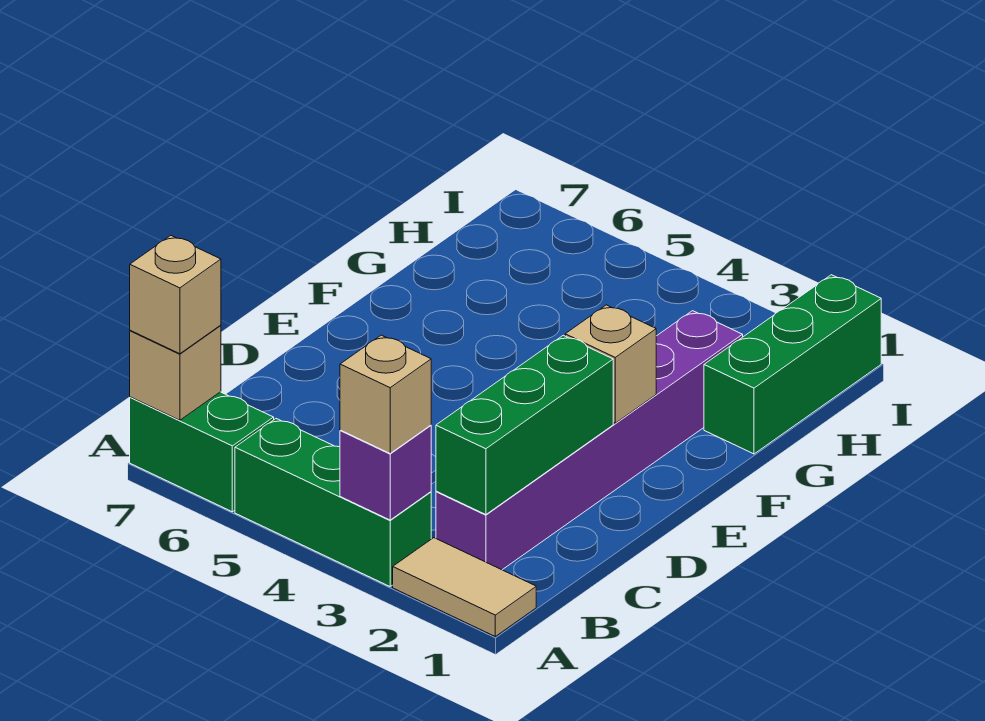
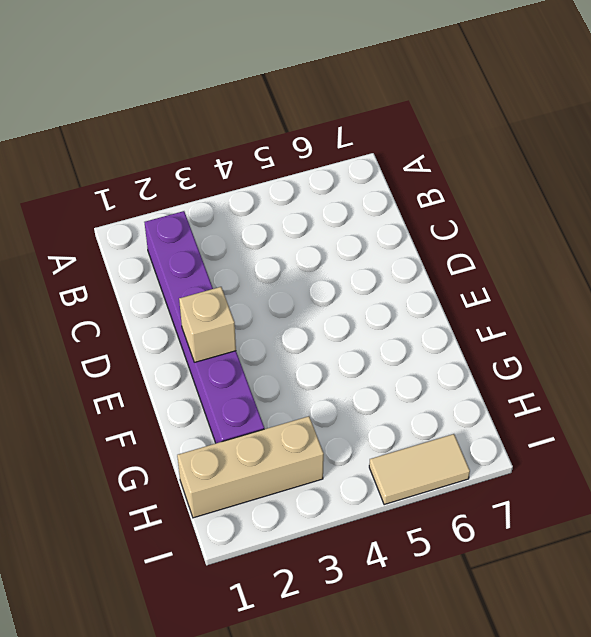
tan brick H1:H3 level 1 -> green brick G1:I1 level 1
tan tile I5:I6 level 1 -> tan tile A1:A2 level 1
none -> green brick A3:A5 level 1
none -> green brick A6:A7 level 1

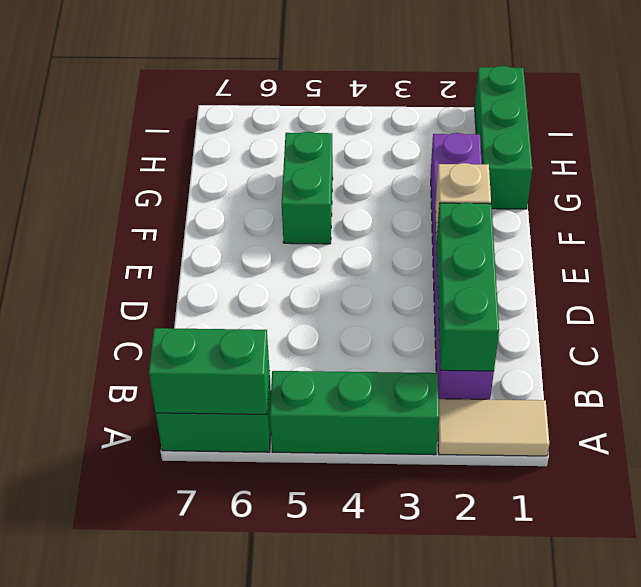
green brick A6:A7 level 2 -> tan brick A7 level 2
green brick F5:G5 level 1 -> none
none -> purple brick A3 level 2
none -> tan brick A3 level 3

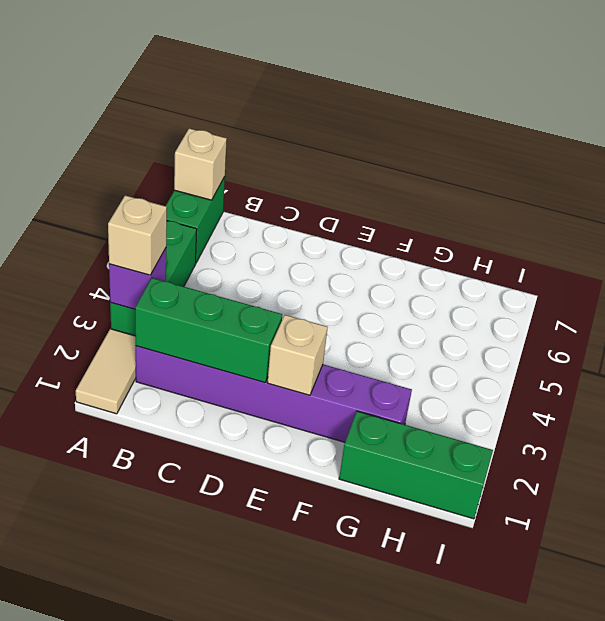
none -> tan brick A7 level 3

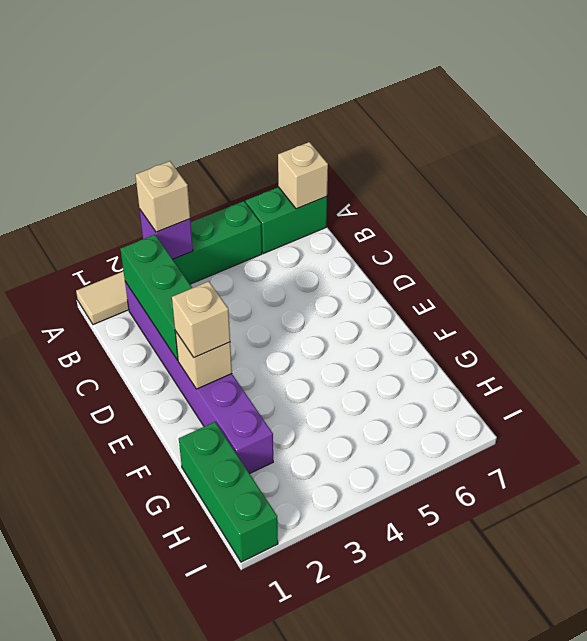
tan brick E2 level 3 -> tan brick A7 level 3

